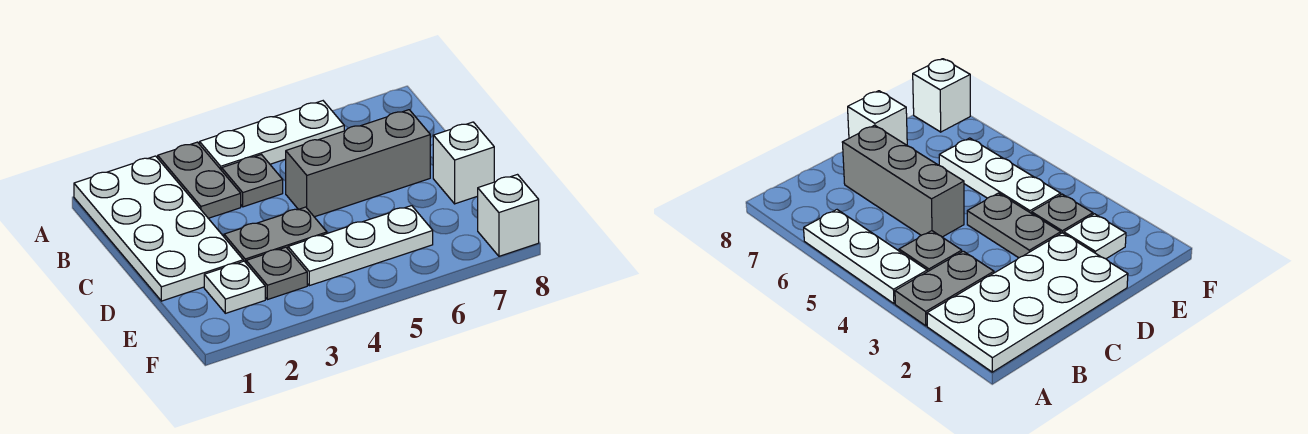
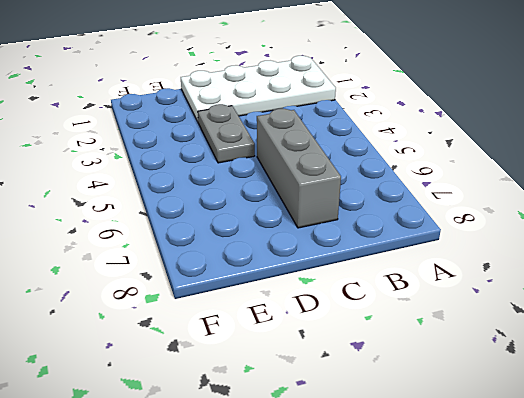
none -> grey plate A3:B3 level 1
none -> white plate A4:A6 level 1

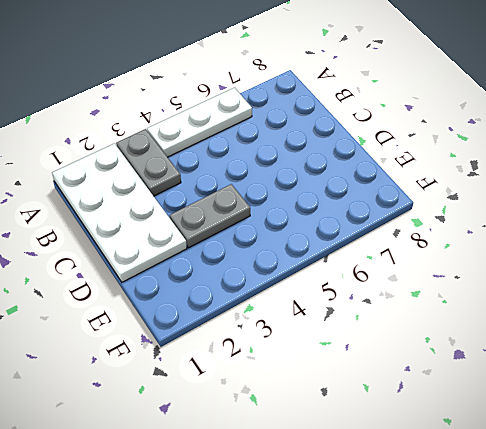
none -> grey plate B4 level 1
none -> grey brick C5:C7 level 1

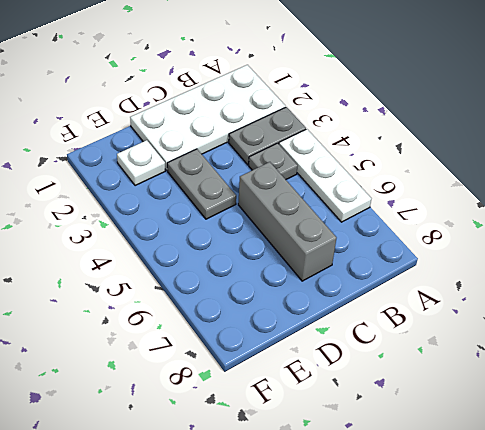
none -> white brick D8 level 1
none -> grey plate E3 level 1

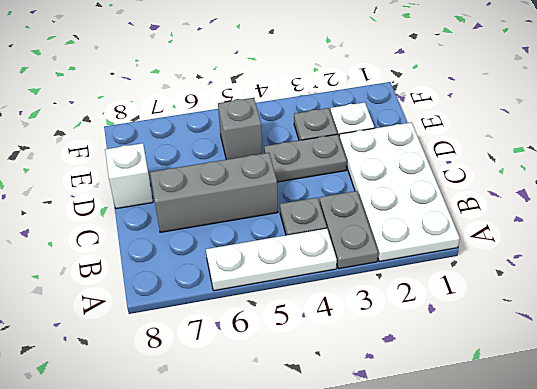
grey brick E5 level 1 -> white plate E4:E6 level 1
none -> white brick F8 level 1

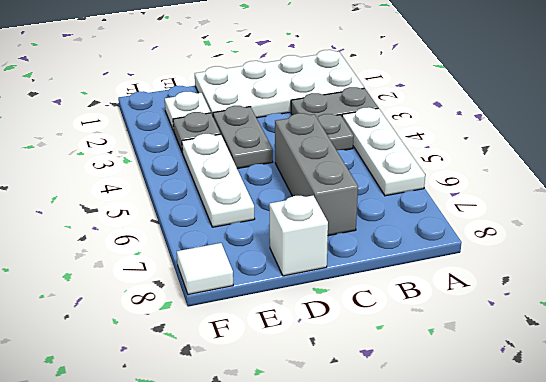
white tile F8 level 1 -> white brick F8 level 1

